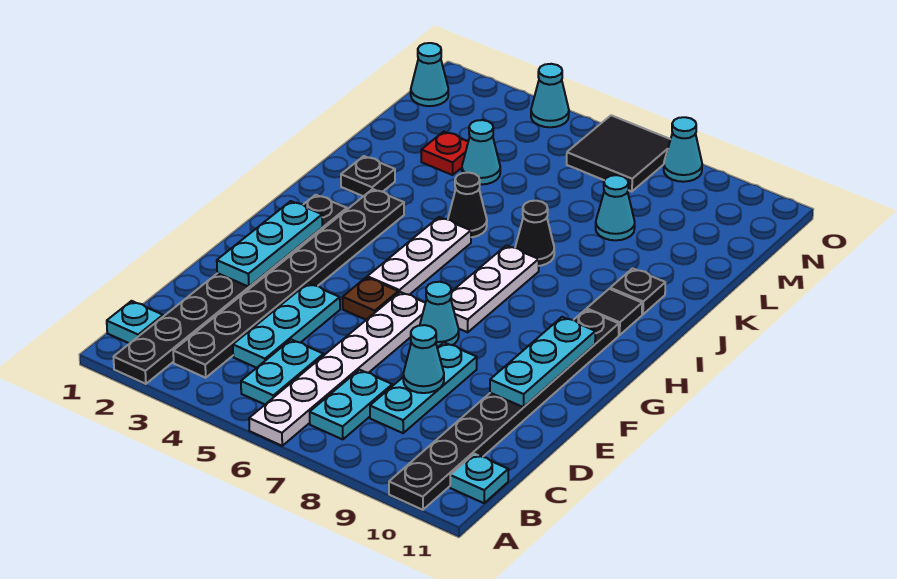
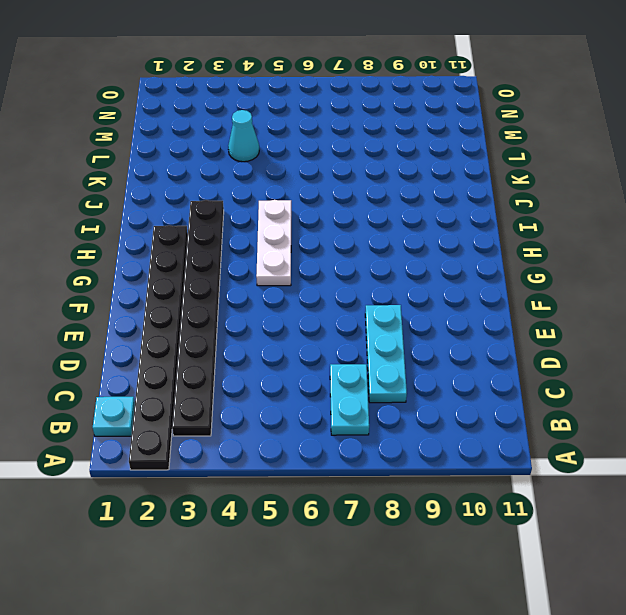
none -> white plate A6:F6 level 1
none -> black plate A10:H10 level 1
none -> cyan plate B5:C5 level 1

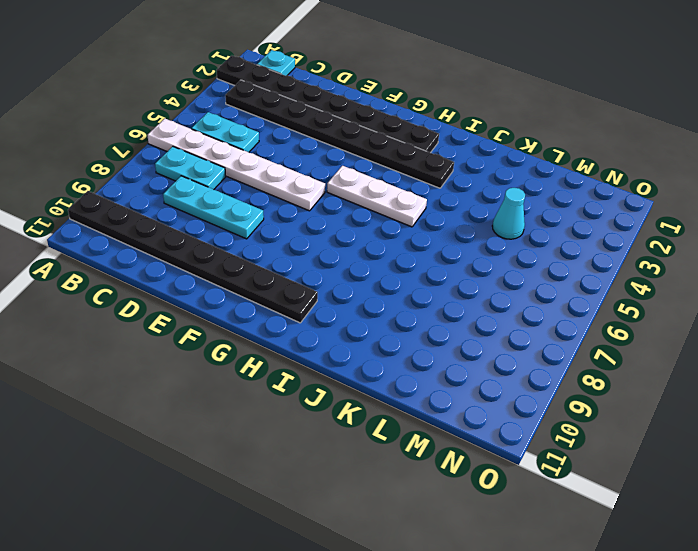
none -> cyan plate B11 level 1
none -> cyan plate C4:E4 level 1
none -> brown plate F5 level 1

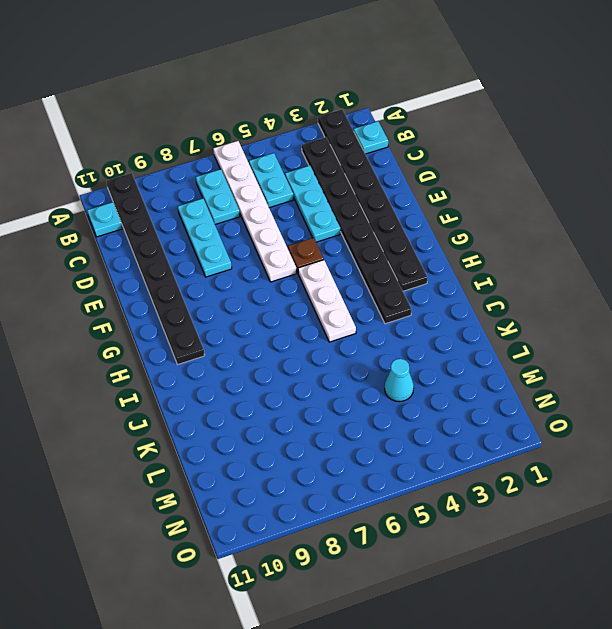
none -> cyan cone F7 level 1
none -> white plate G7:I7 level 1
none -> black tile I10 level 1

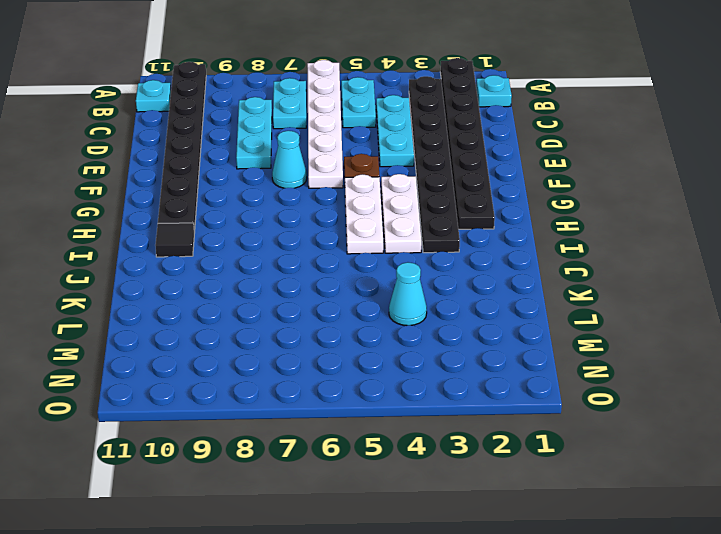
white plate G4:I4 level 1 -> white plate G7:I7 level 1
none -> black plate J2 level 1
none -> black cone J5 level 1
none -> black cone J7 level 1

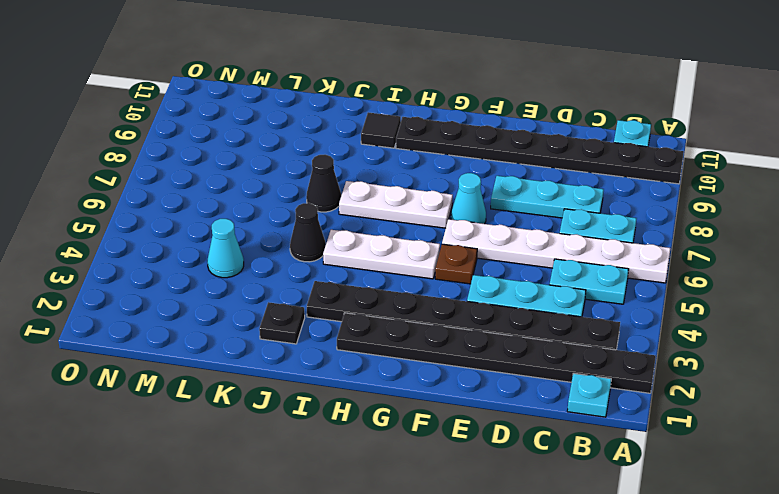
none -> black plate J10 level 1
none -> red plate L3 level 1
none -> cyan cone L8 level 1

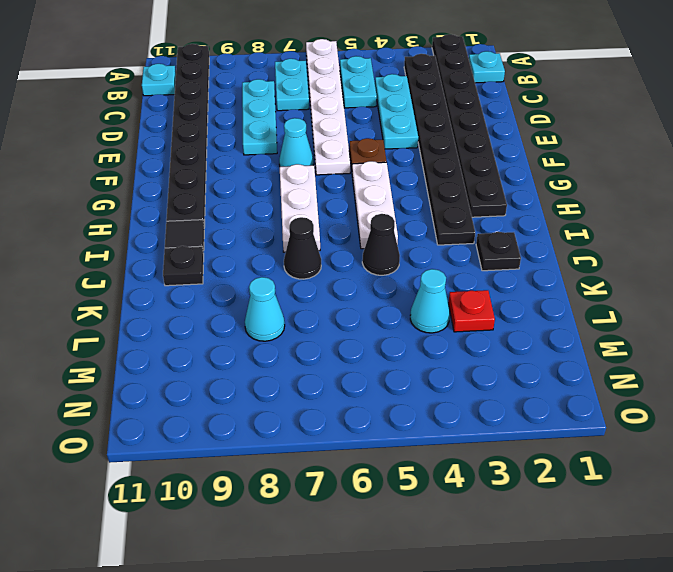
none -> cyan cone N1 level 1
none -> black tile N6:O7 level 1
none -> cyan cone O4 level 1

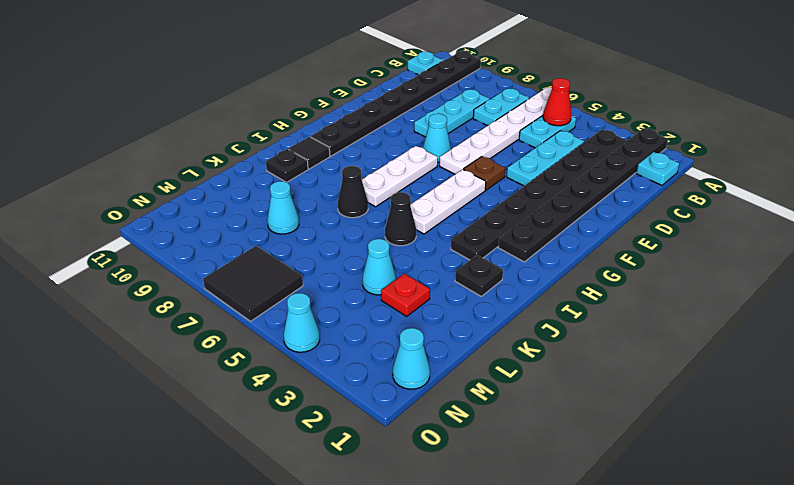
red cone B5 level 2 -> none
none -> cyan cone O8 level 1
none -> cyan cone D8 level 2
none -> cyan plate E2:G2 level 2

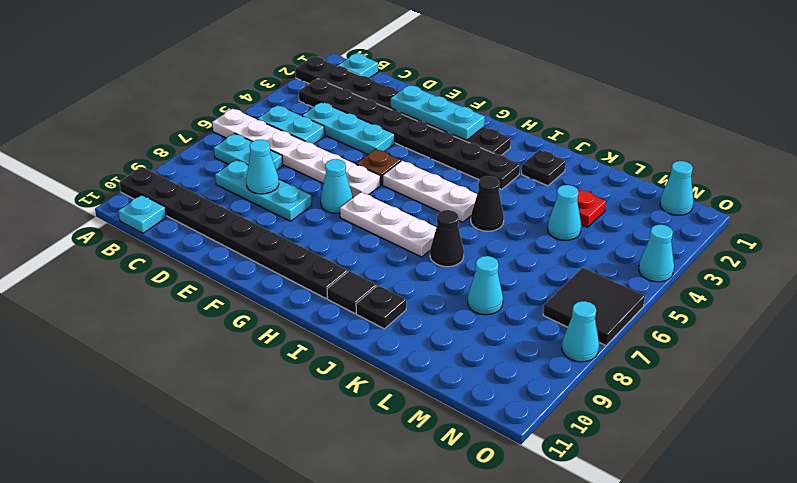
none -> cyan plate E10:G10 level 2

